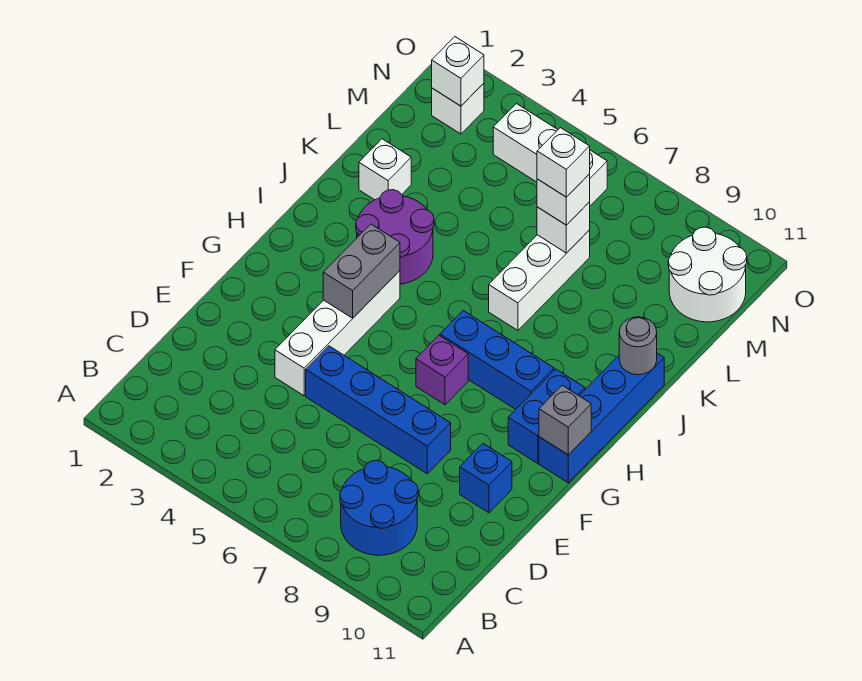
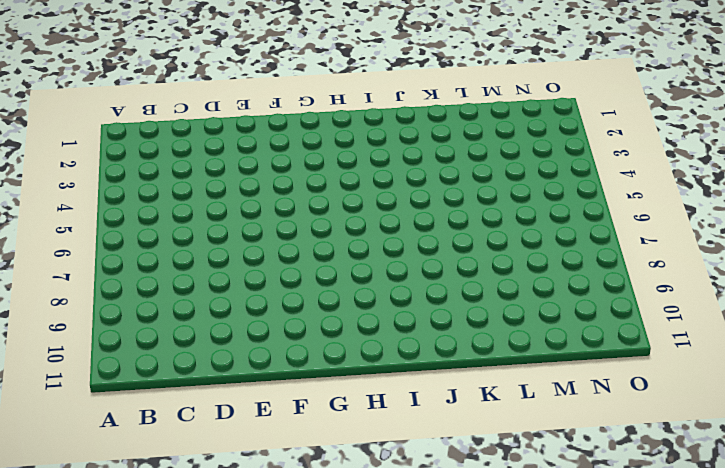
none -> blue round brick B8:C9 level 1
none -> white brick E4:H4 level 1
none -> blue brick E5:E8 level 1

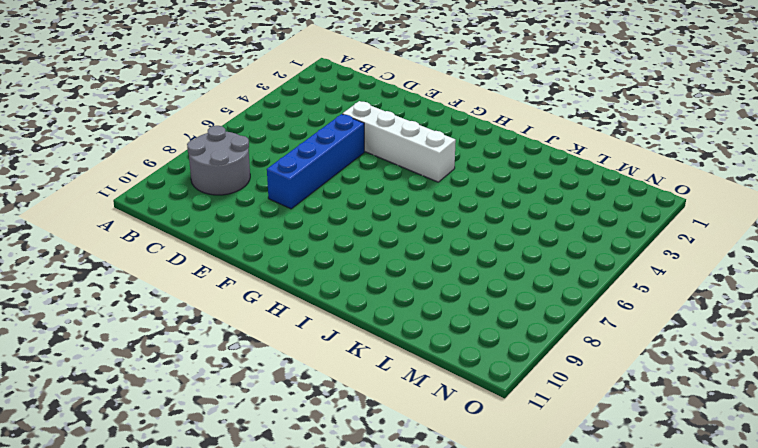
grey round brick B8:C9 level 1 -> blue round brick B8:C9 level 1
none -> blue brick E10 level 1
none -> purple brick G7 level 1
none -> blue brick G10:H10 level 1

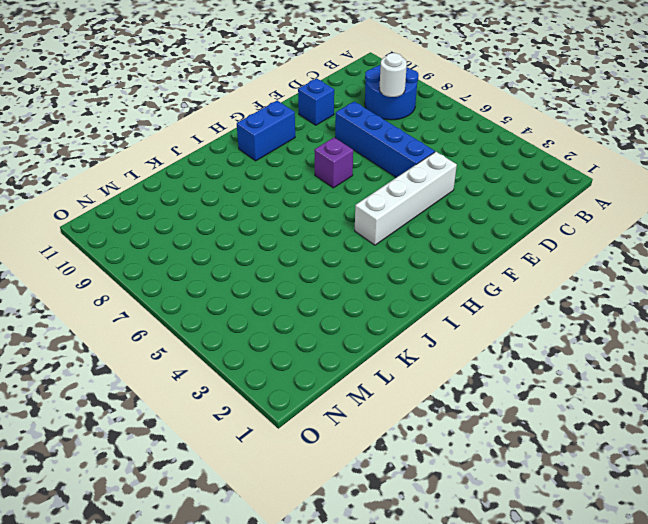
white round brick C8 level 2 -> none
none -> blue brick G11:J11 level 1
none -> blue brick H7:H9 level 1
none -> purple round brick I3:J4 level 1

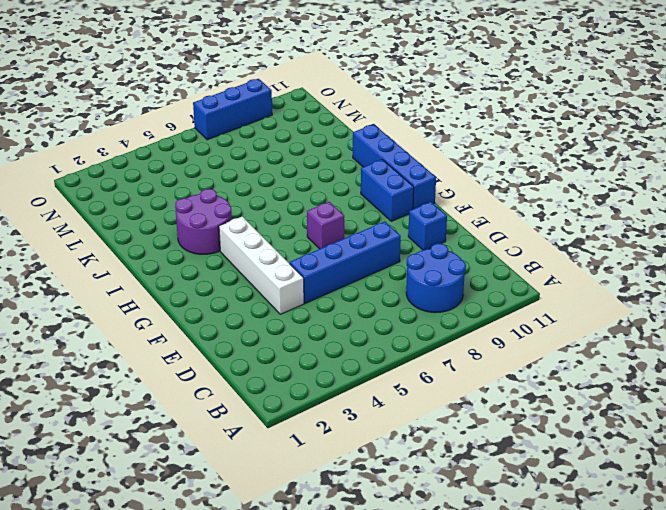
blue brick O7:O9 level 1 -> blue brick H7:H9 level 1
none -> white brick J7:L7 level 1
none -> white brick K2 level 1
none -> white round brick M10:N11 level 1

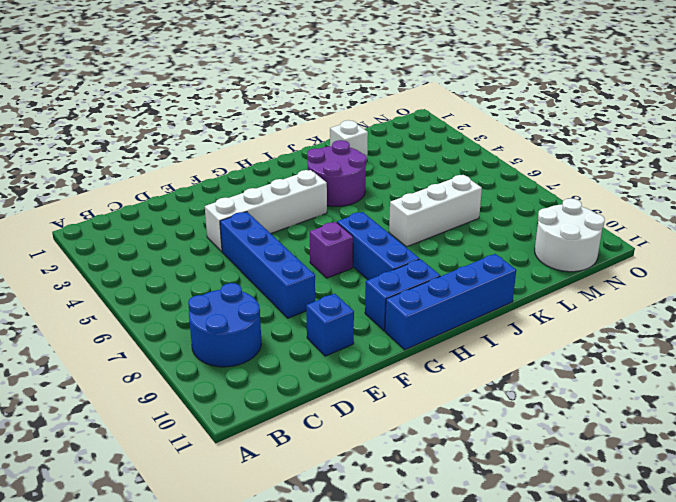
none -> white brick N2 level 1
none -> white brick N4:N6 level 1
none -> grey brick G4:H4 level 2

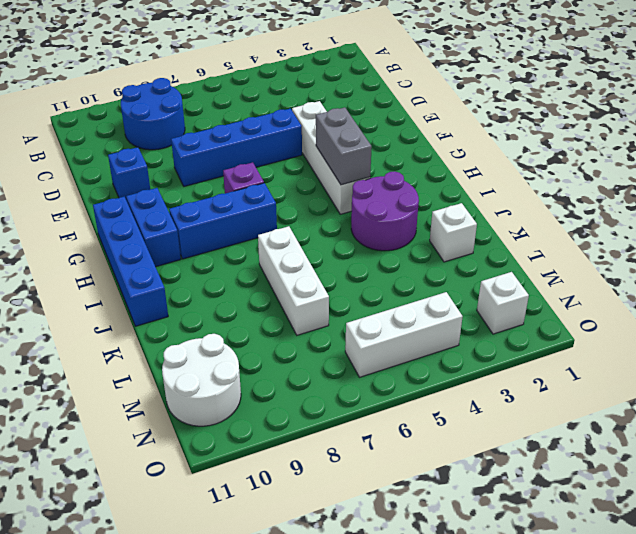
none -> grey brick G11 level 2
none -> grey round brick J11 level 2
none -> white brick L7 level 2

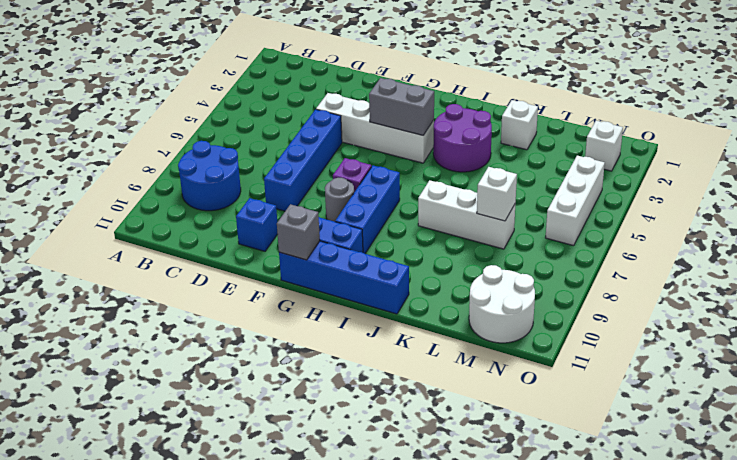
grey round brick G8 level 1 -> grey round brick J11 level 2
none -> white brick N2 level 2
none -> white brick L7 level 3
none -> white brick L7 level 4

